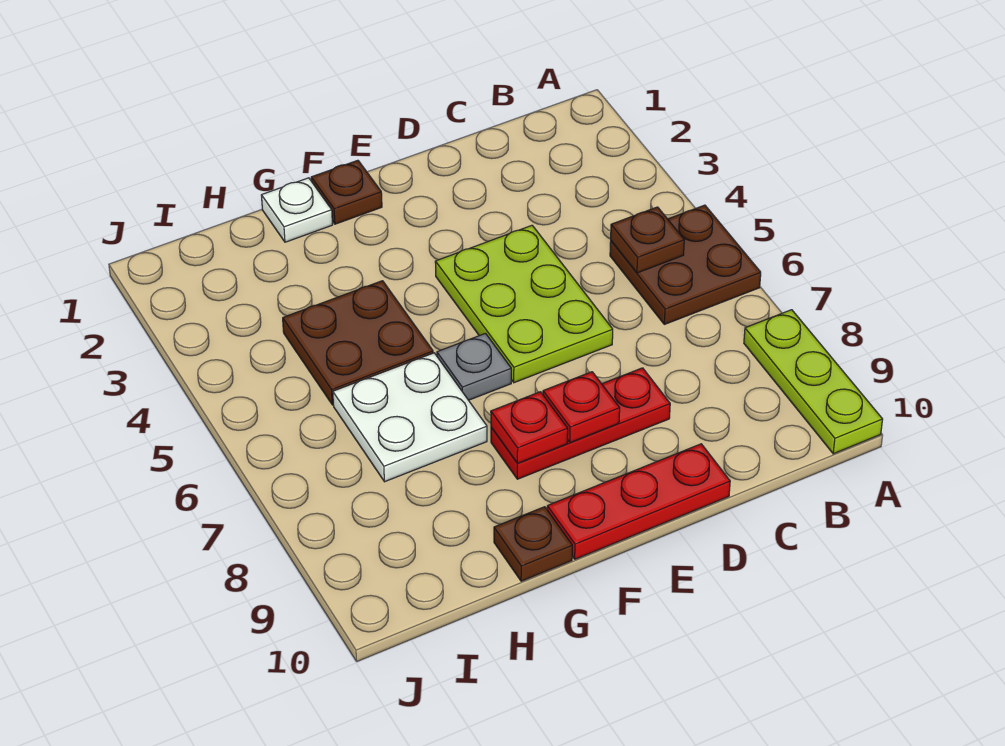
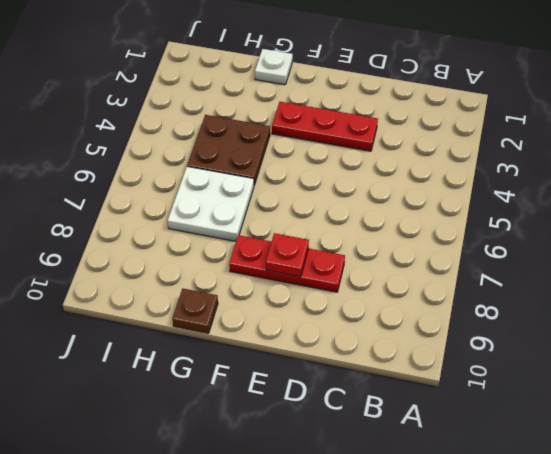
red plate D3:F3 level 1 -> red plate D10:F10 level 1
none -> brown plate A5:B6 level 1
none -> lime plate A8:A10 level 1
none -> lime plate D4:E6 level 1

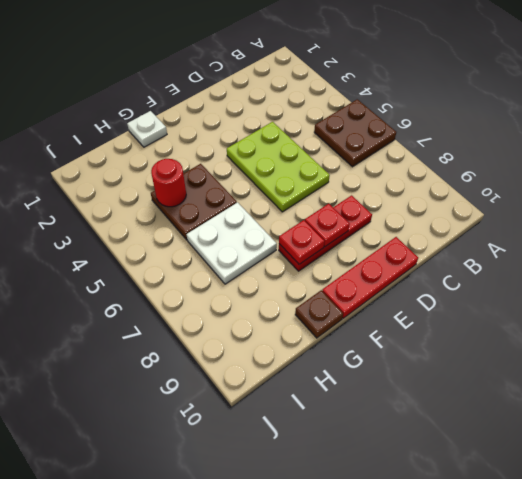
red round brick H4 level 2 -> none
none -> lime plate A8:A10 level 1
none -> brown plate F1 level 1
none -> grey plate F6 level 1

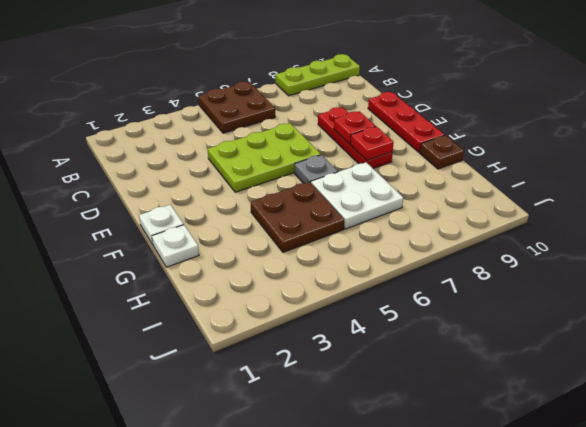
white plate F1 level 1 -> brown plate F1 level 1
none -> brown plate B5 level 2

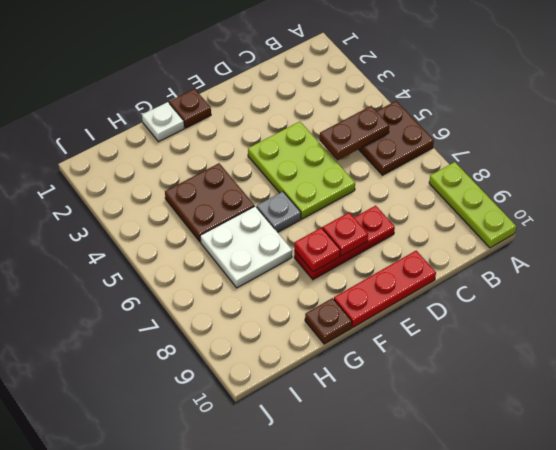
brown plate B5:C5 level 2 -> brown plate B5 level 2

